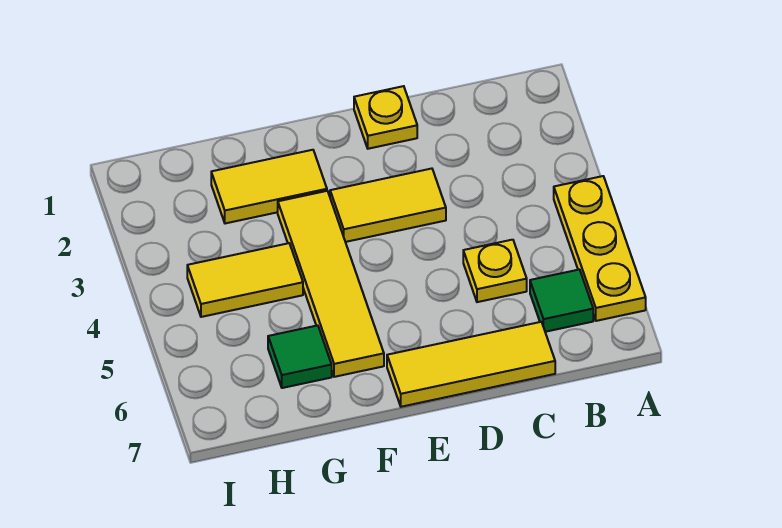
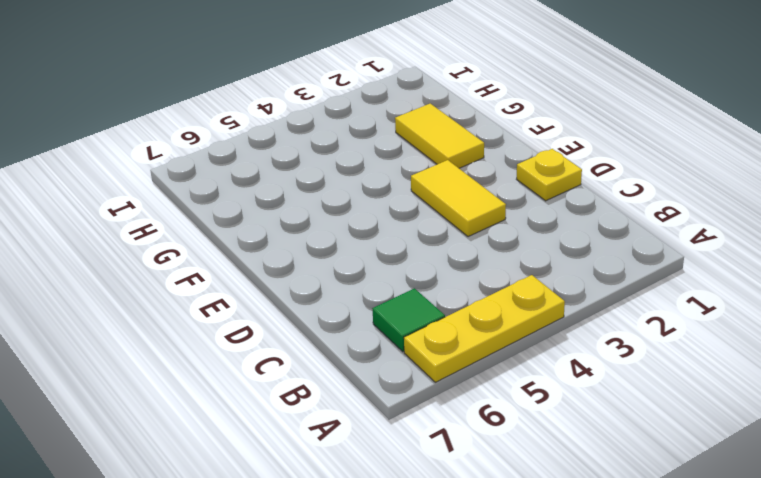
none -> yellow plate C5 level 1
none -> yellow tile C7:E7 level 1

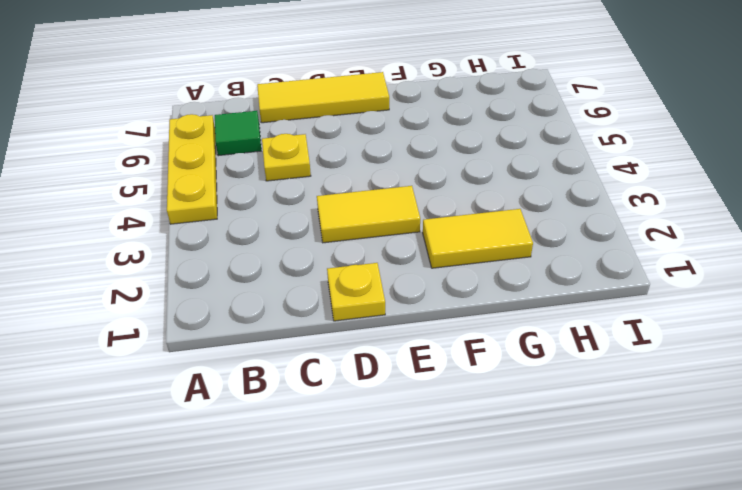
none -> yellow tile F3:F6 level 1
none -> yellow tile G4:H4 level 1

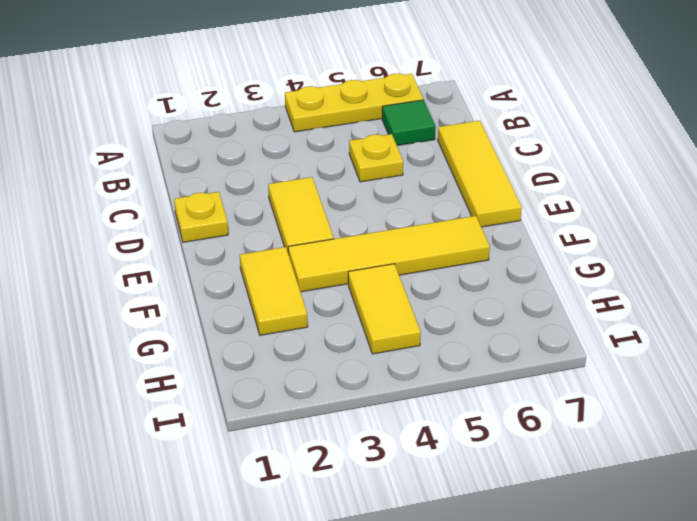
none -> green tile G6 level 1

